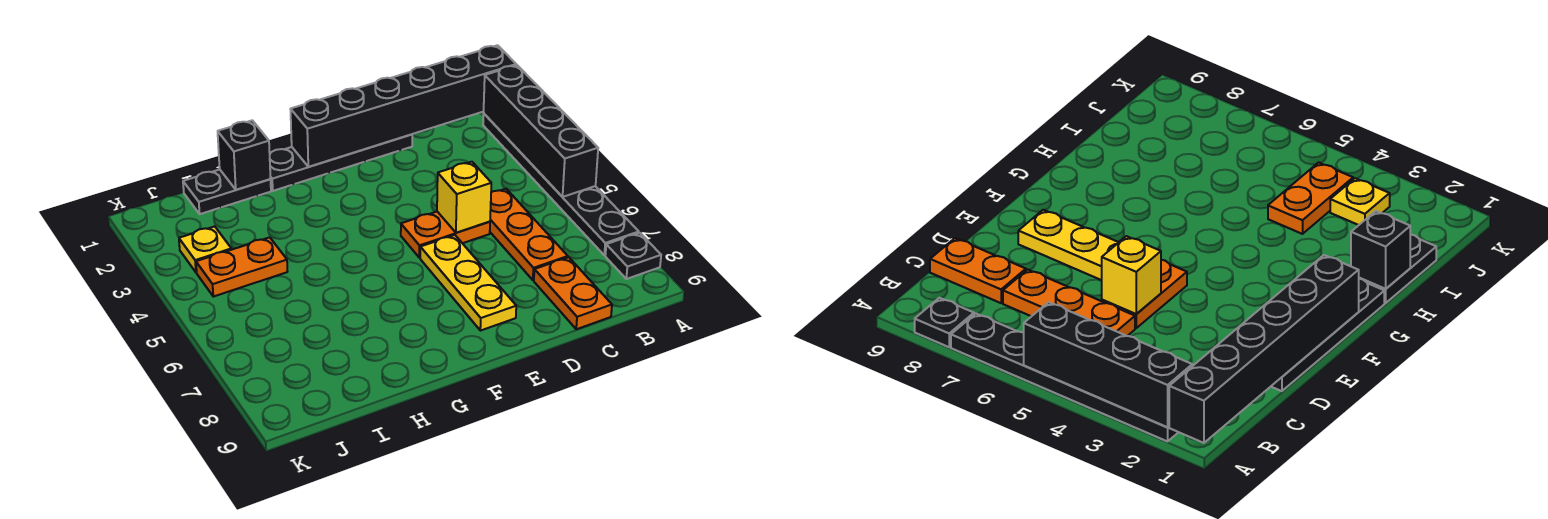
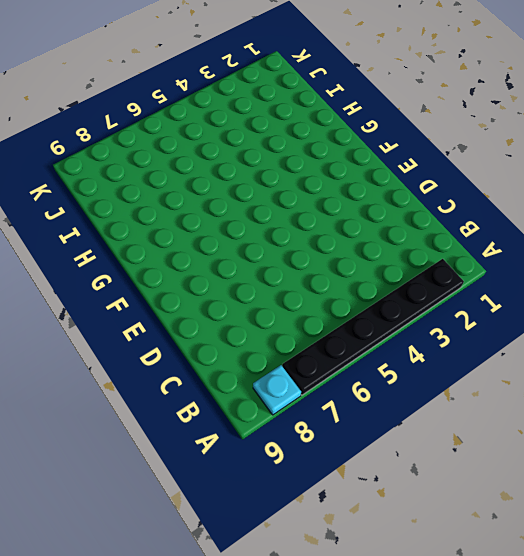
cyan plate A8 level 1 -> black plate A8 level 1
none -> orange plate C5:C7 level 1
none -> orange plate C8:C9 level 1
none -> black plate D1:G1 level 1

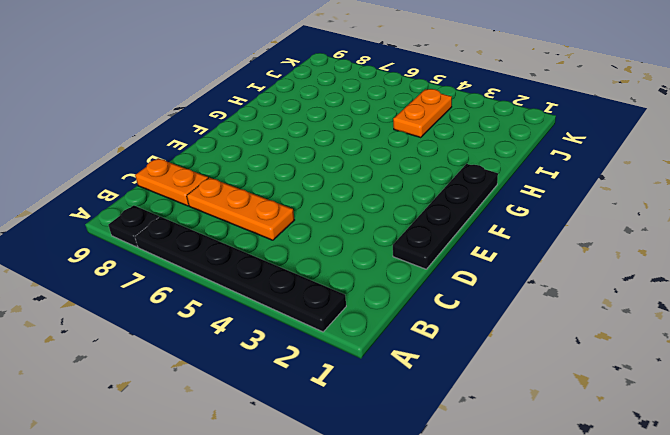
none -> orange plate D5:E5 level 1
none -> yellow plate E6:E8 level 1
none -> black plate H1:I1 level 1

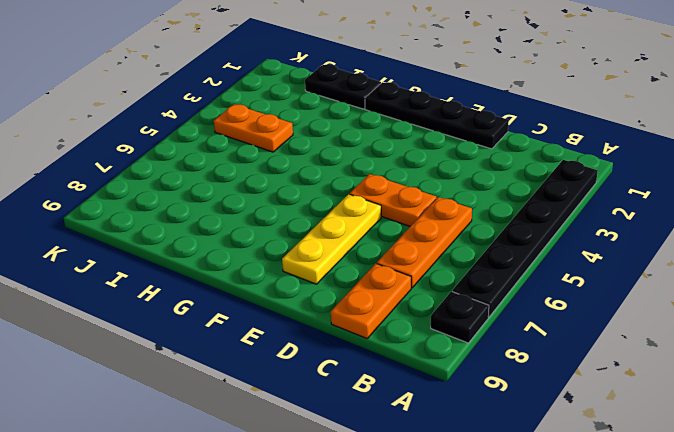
none -> yellow plate J3 level 1
none -> black brick A1:F1 level 2
none -> black brick A2:A5 level 2

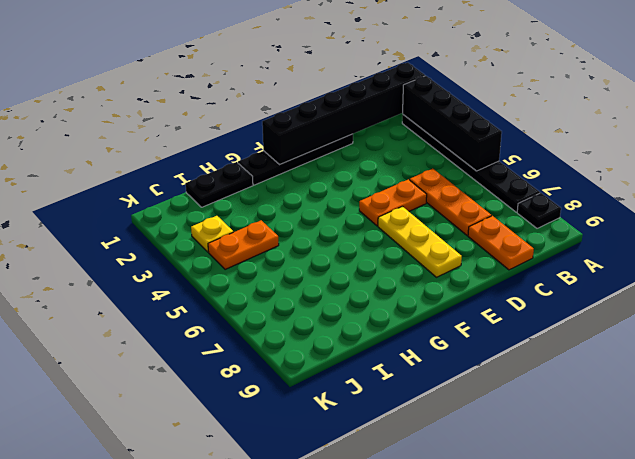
none -> yellow brick D5 level 2
none -> black brick H1 level 2

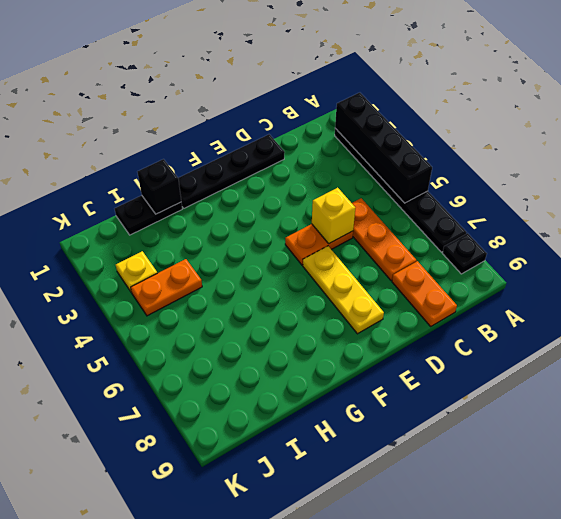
none -> black brick A1:F1 level 2

